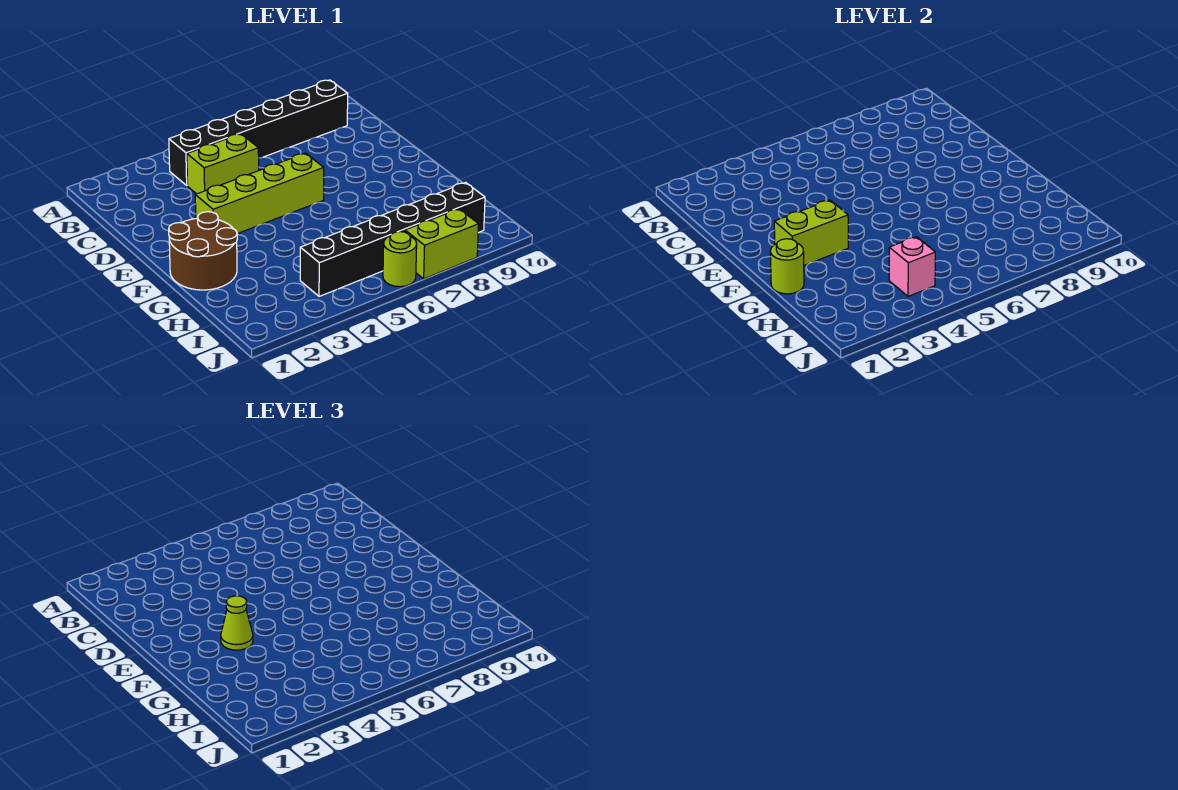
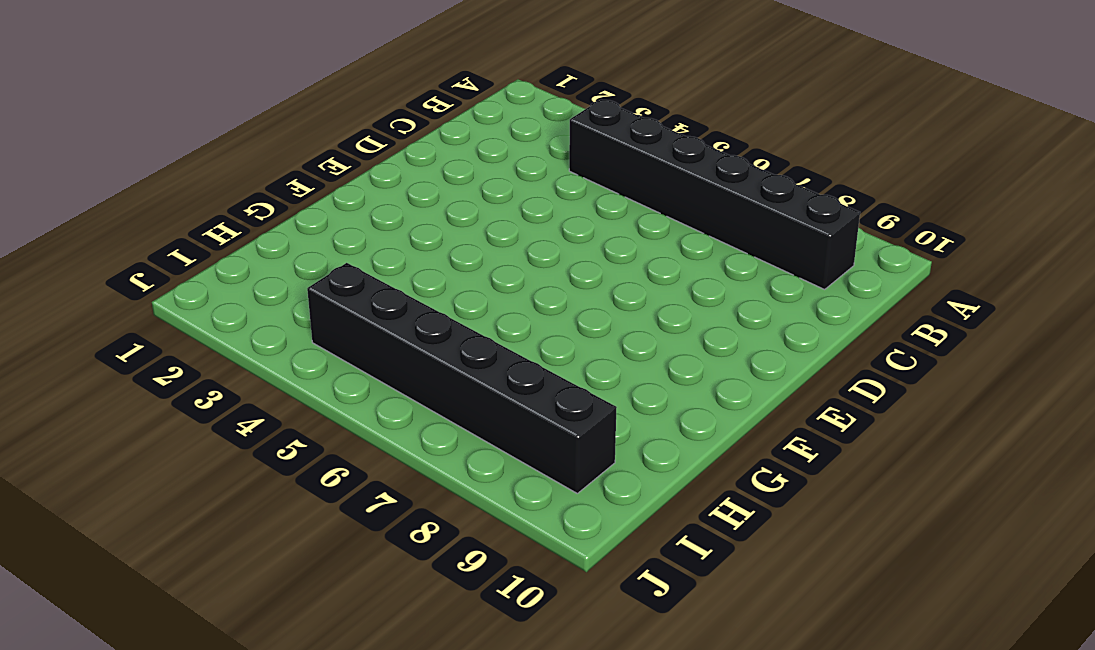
none -> lime brick C4:C5 level 1
none -> lime brick E3:E6 level 1

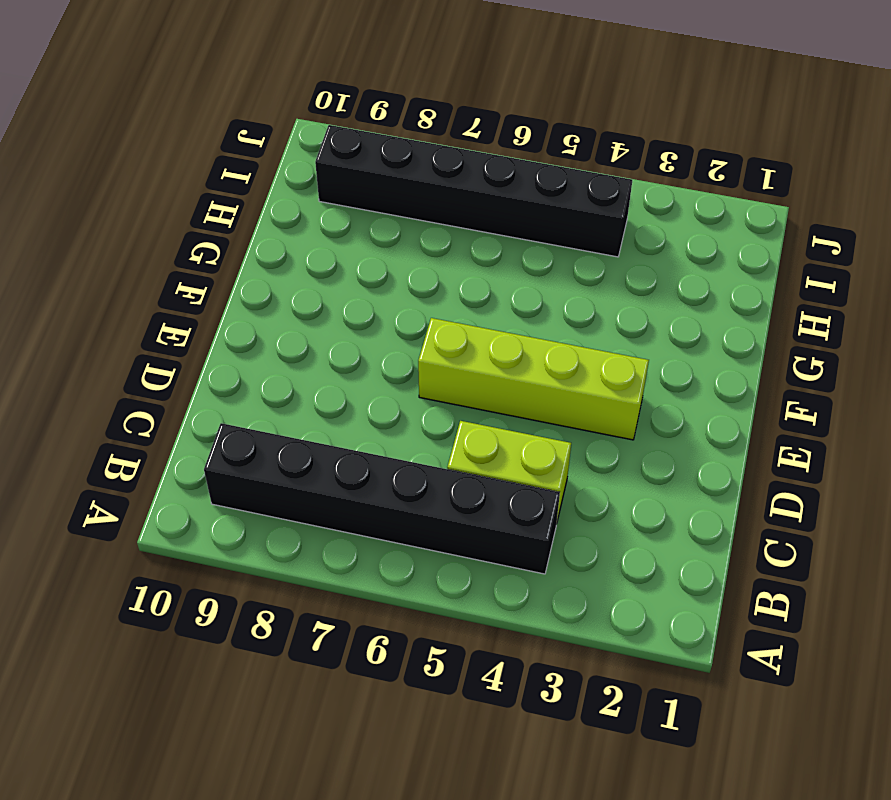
none -> brown round brick F1:G2 level 1
none -> lime round brick J6 level 1

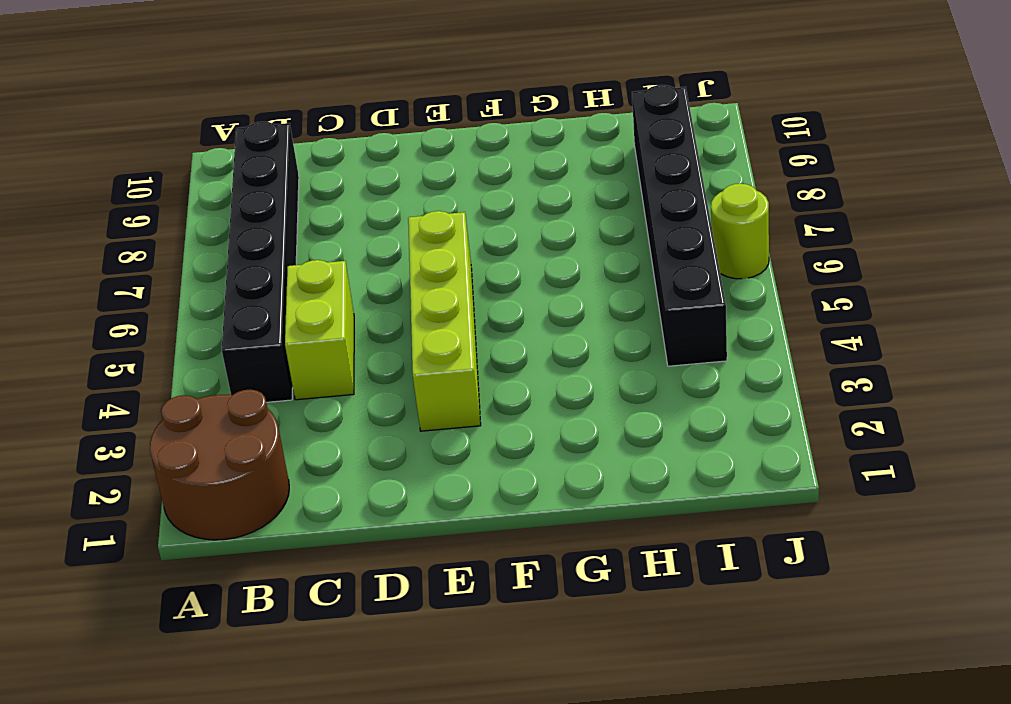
brown round brick A1:B2 level 1 -> brown round brick F1:G2 level 1
none -> lime brick J7:J8 level 1
none -> lime brick F2:F3 level 2

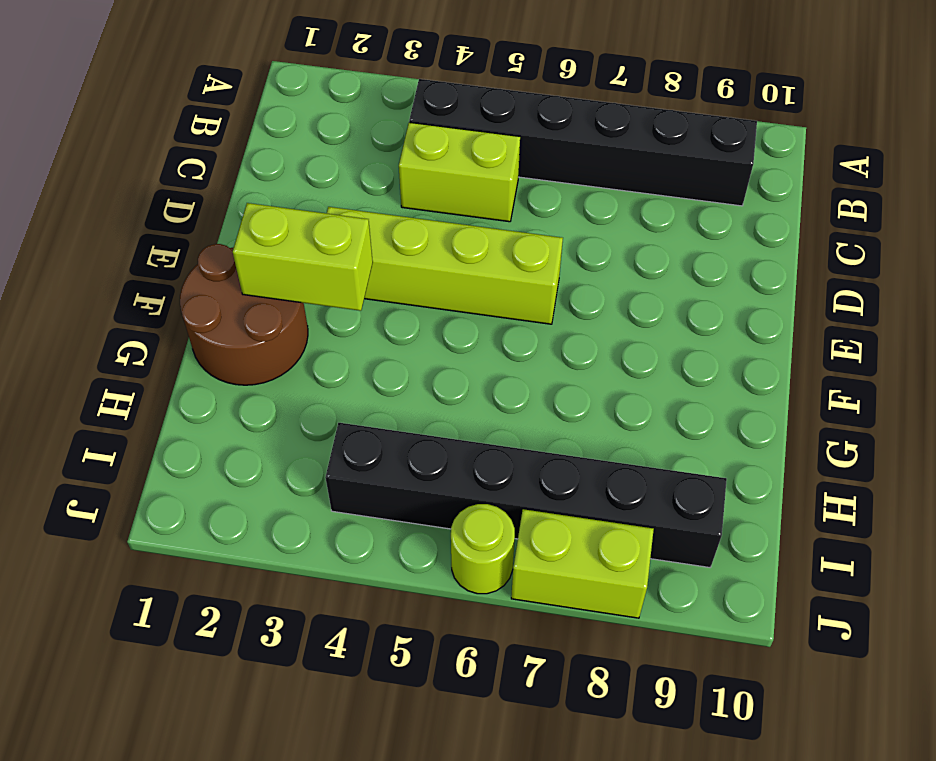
none -> lime round brick G1 level 2
none -> pink brick I4 level 2

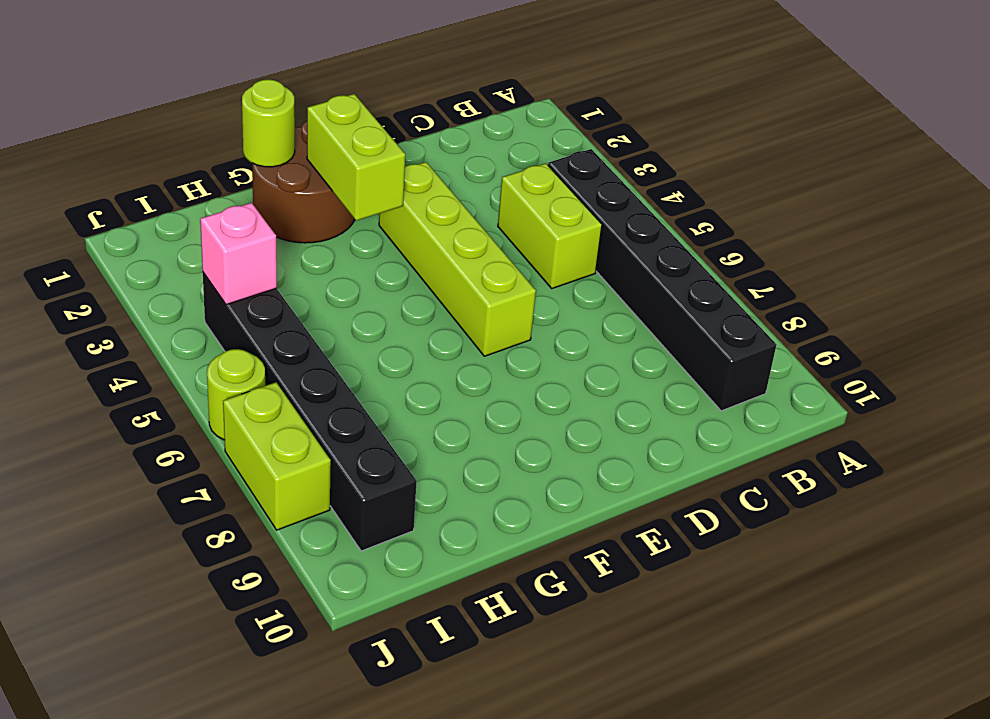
none -> lime cone F3 level 3

